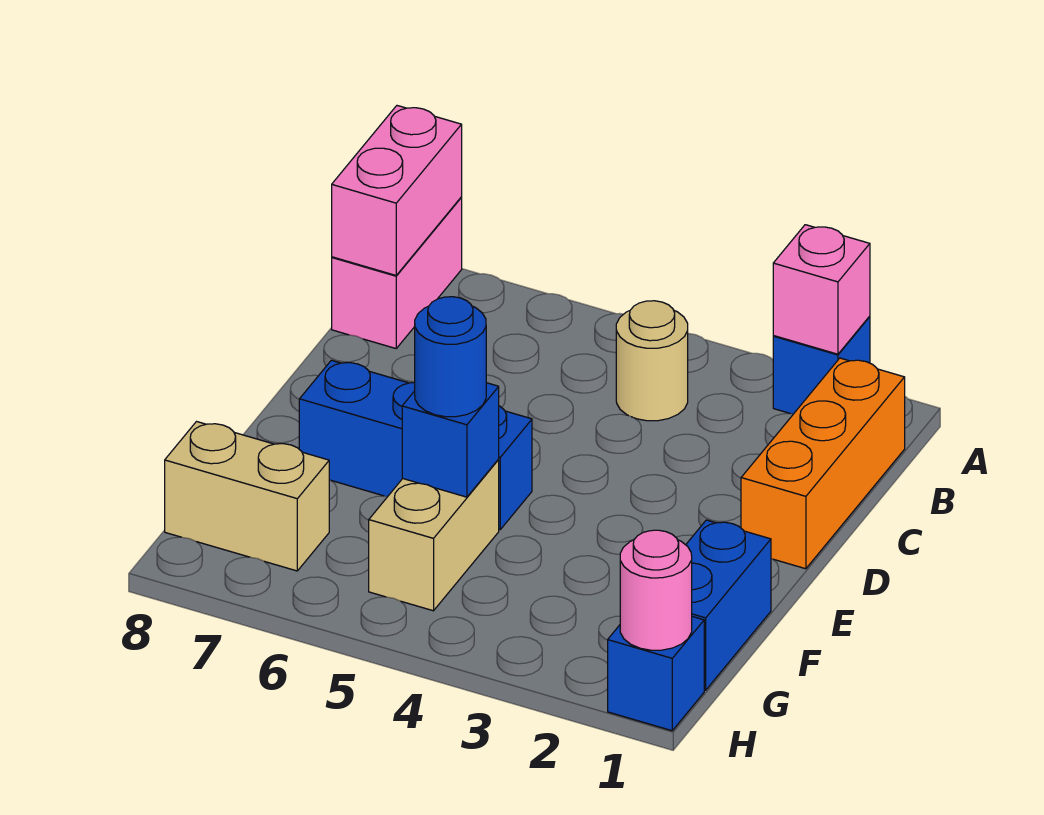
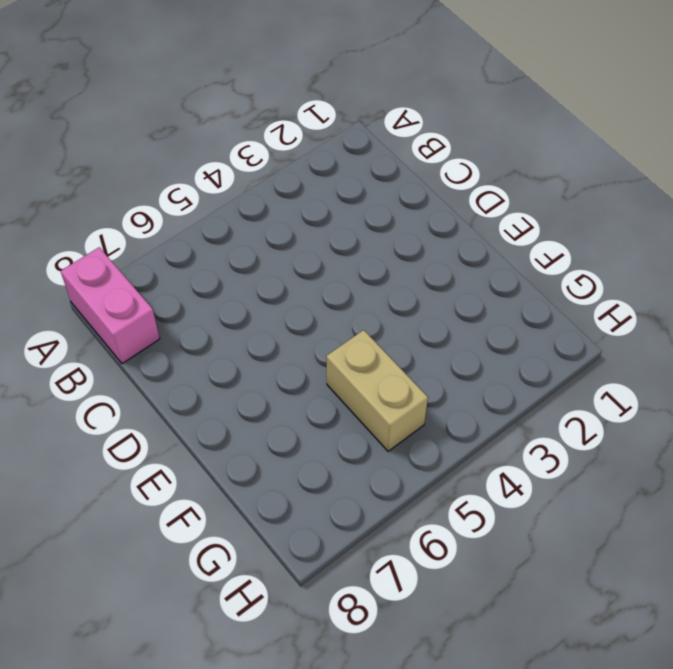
none -> blue brick A2 level 1
none -> orange brick B1:D1 level 1
none -> tan round brick B4 level 1

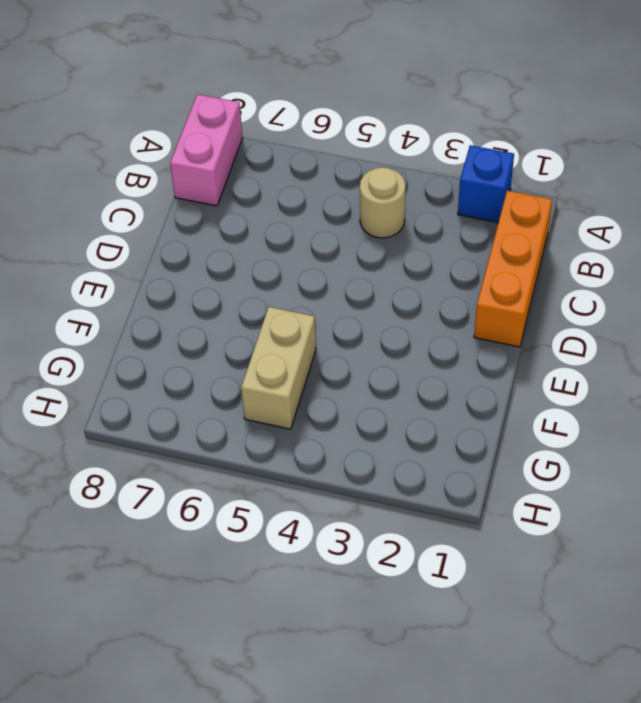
none -> blue brick E5:E7 level 1
none -> blue brick F1:G1 level 1
none -> tan brick G7:G8 level 1

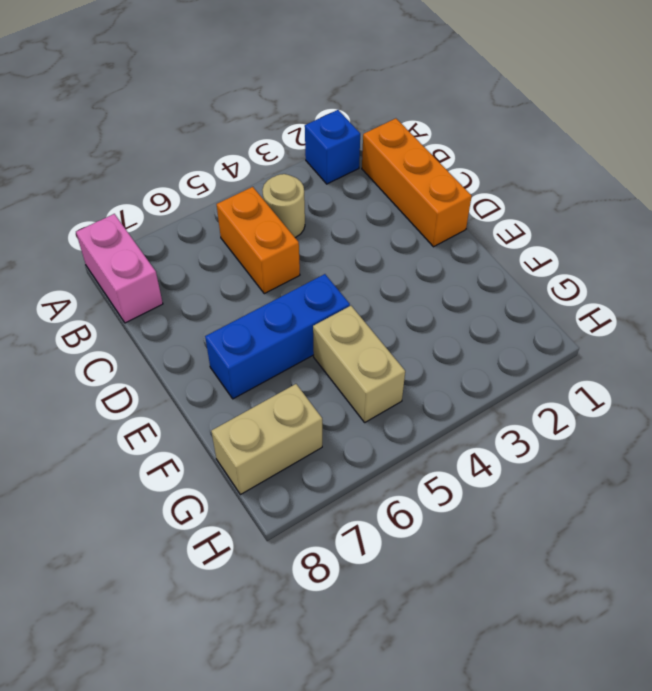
orange brick B5:C5 level 1 -> none
none -> blue brick F1:G1 level 1
none -> blue brick H1 level 1
none -> pink brick A2 level 2

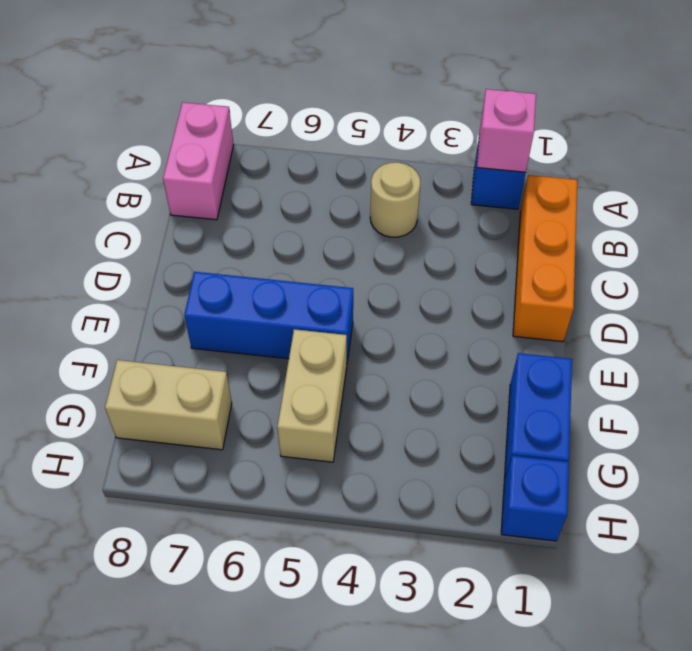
none -> pink brick A8:B8 level 2
none -> blue brick F5 level 2
none -> pink round brick H1 level 2

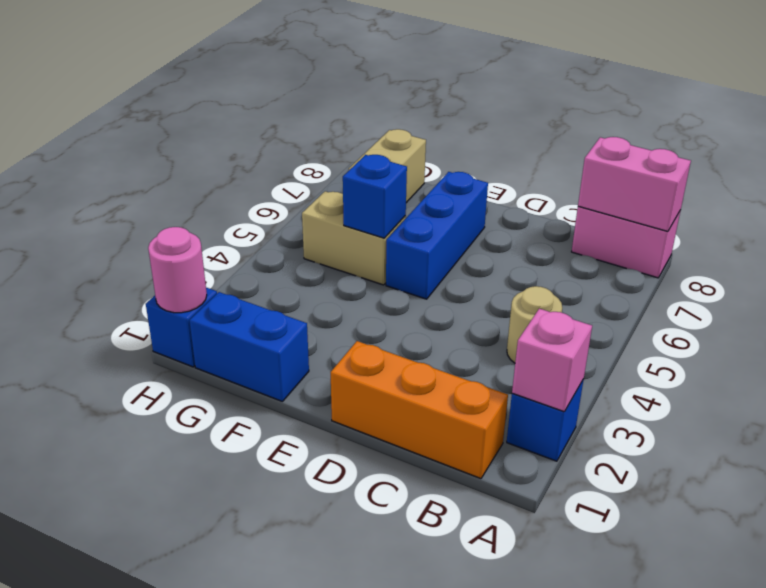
none -> blue round brick F5 level 3

